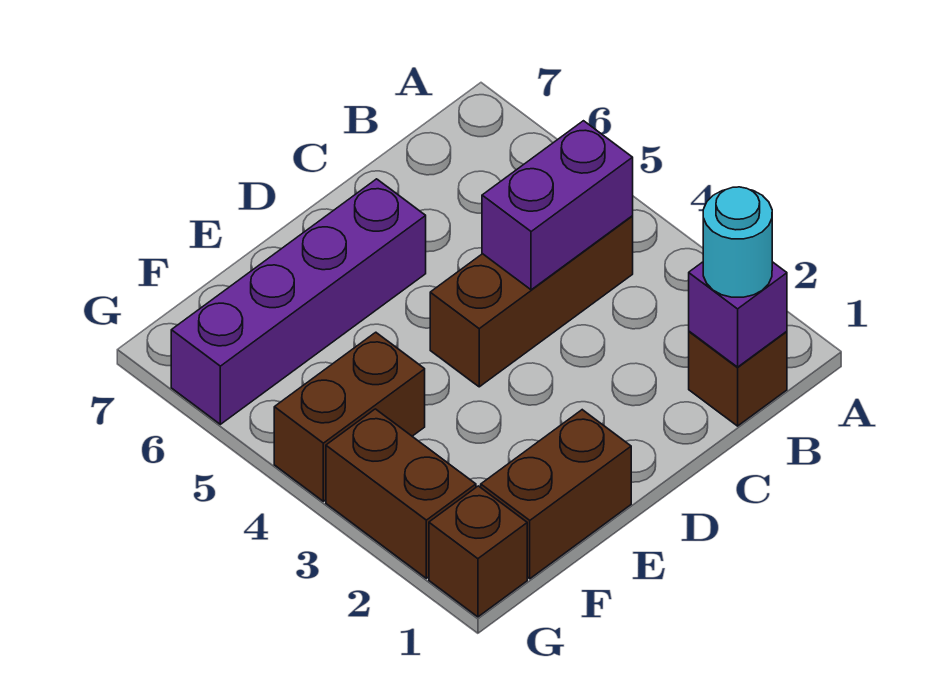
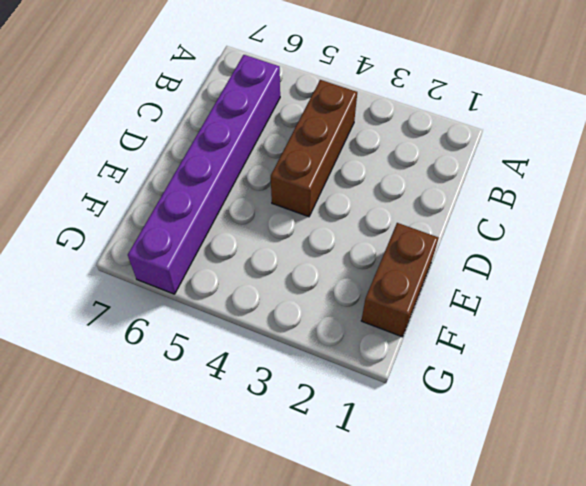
purple brick B6:G6 level 1 -> purple brick D6:G6 level 1
none -> brown brick B1 level 1
none -> brown brick F4:G4 level 1

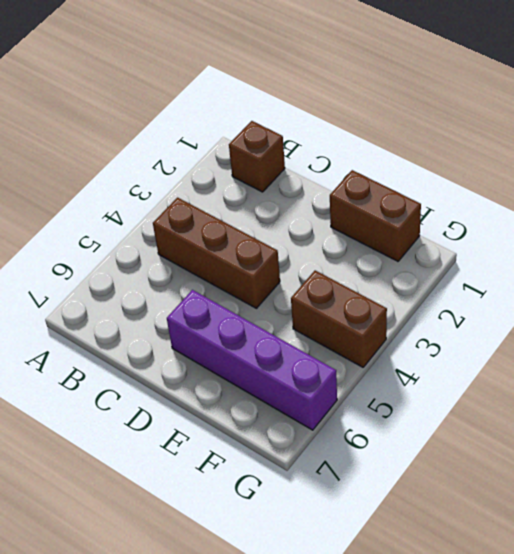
none -> brown brick G1 level 1
none -> brown brick G2:G3 level 1

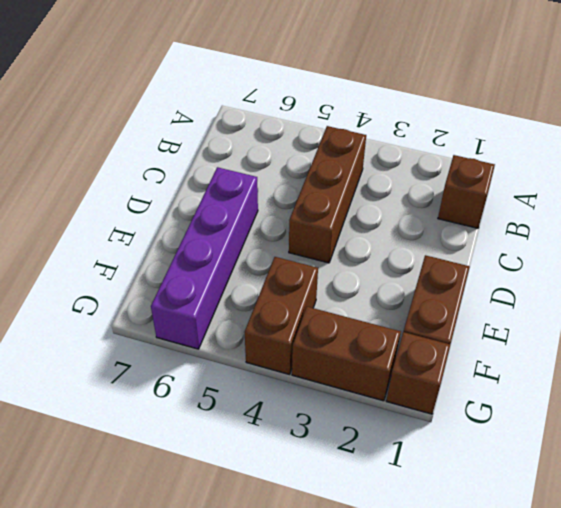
none -> purple brick B1 level 2
none -> purple brick B4:C4 level 2

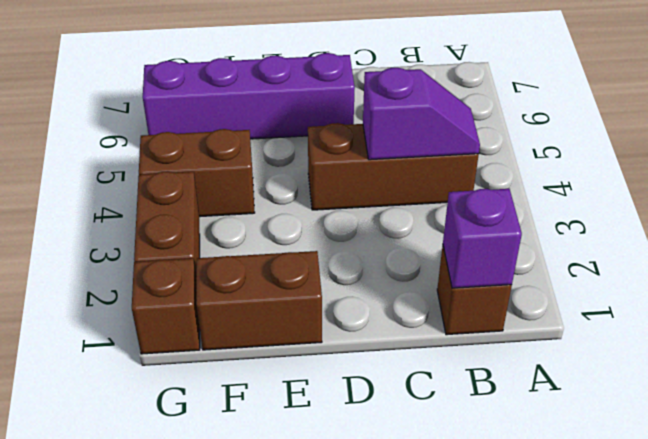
purple slope B4:C4 level 2 top C -> purple brick B4:C4 level 2
none -> cyan round brick B1 level 3

